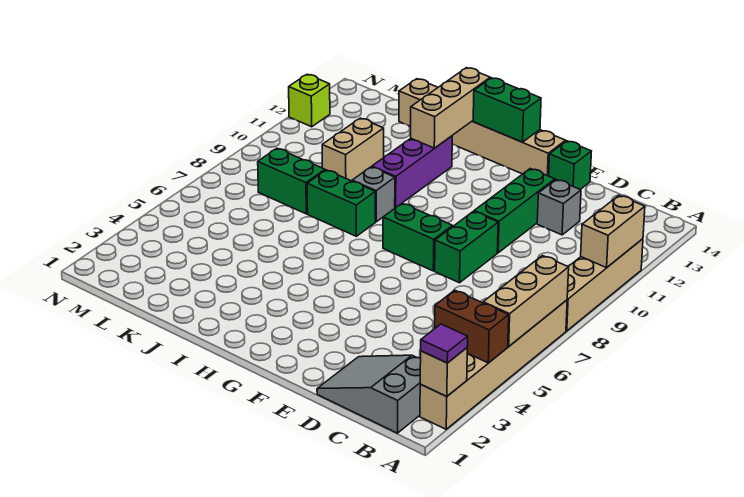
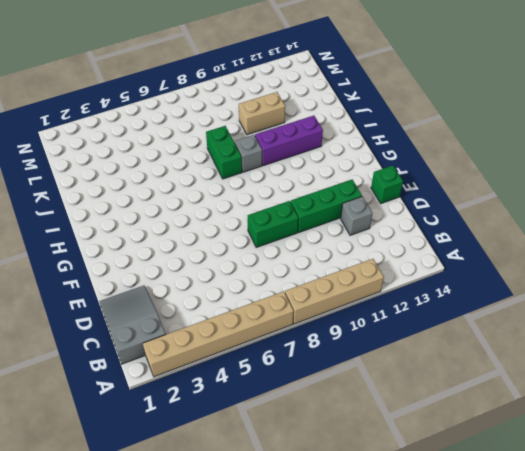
none -> green brick F8:G8 level 1
none -> tan brick F14:K14 level 1
none -> green brick K8:L8 level 1

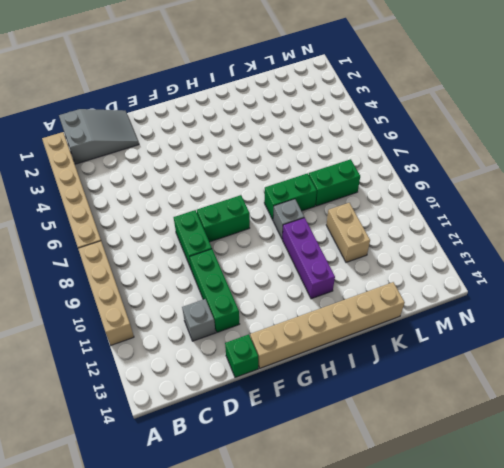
none -> lime brick N12 level 1
none -> tan brick A2 level 2
none -> brown brick A4:B4 level 2

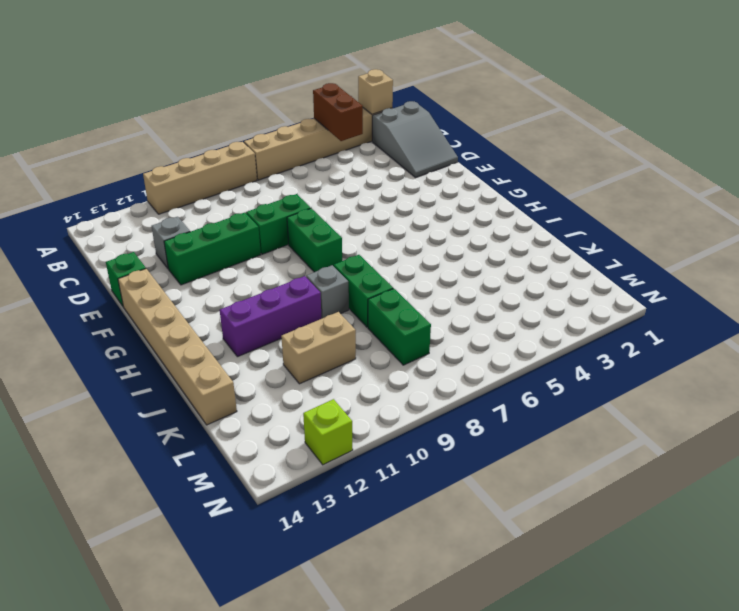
none -> tan brick A5:A7 level 2
none -> tan brick A10:A11 level 2
none -> green brick G14:H14 level 2

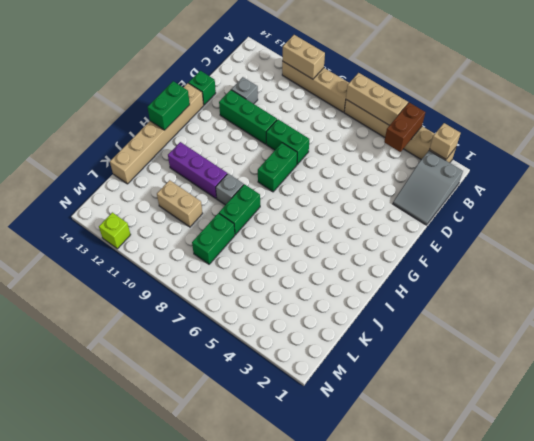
none -> tan brick I12:I14 level 2
none -> purple tile A2 level 3

